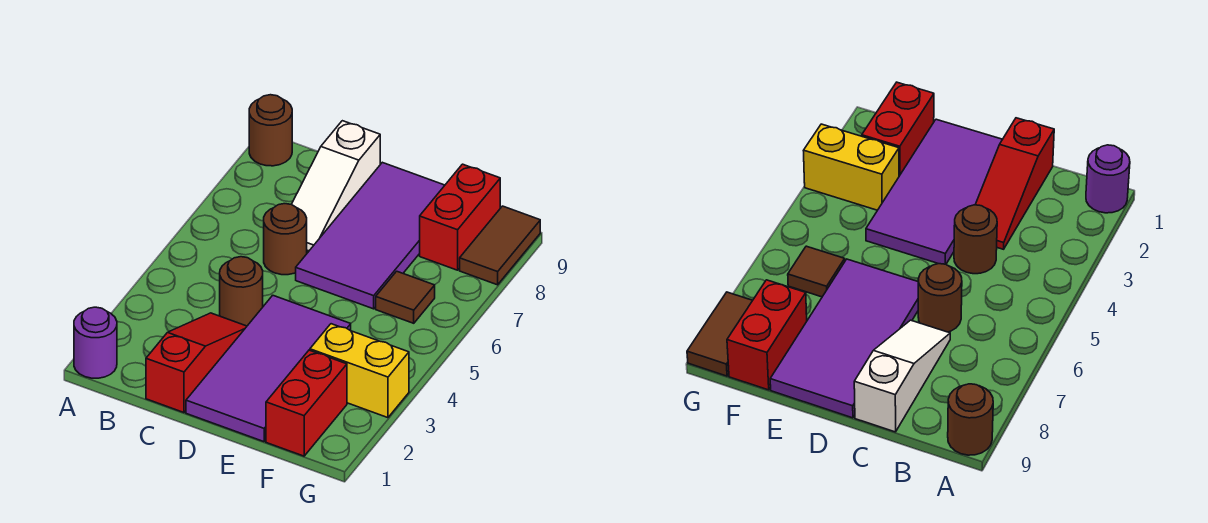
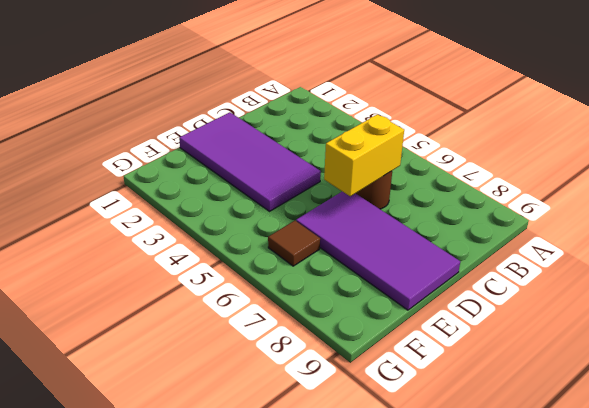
yellow brick C6:D6 level 2 -> yellow brick F3:G3 level 1
none -> purple round brick A1 level 1
none -> brown round brick A9 level 1
none -> red slope C1:C3 level 1 top 1

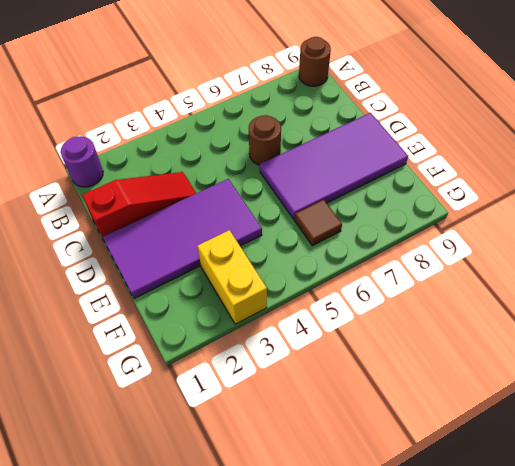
none -> brown round brick C4 level 1
none -> white slope C7:C9 level 1 top 9
none -> red brick F1:F2 level 1

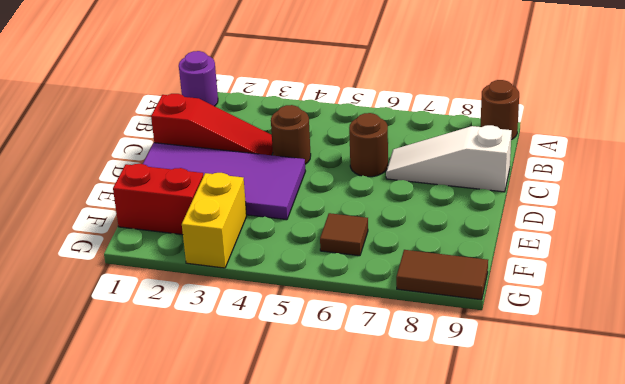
none -> purple tile D6:E9 level 1
none -> red brick F8:F9 level 1

